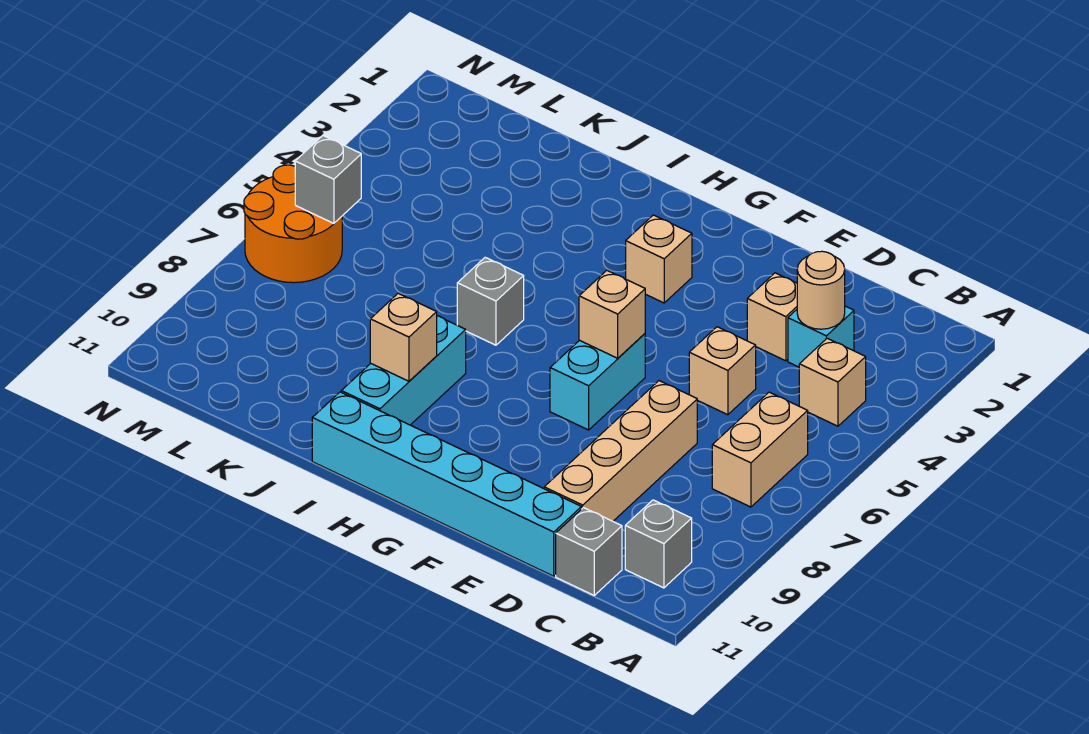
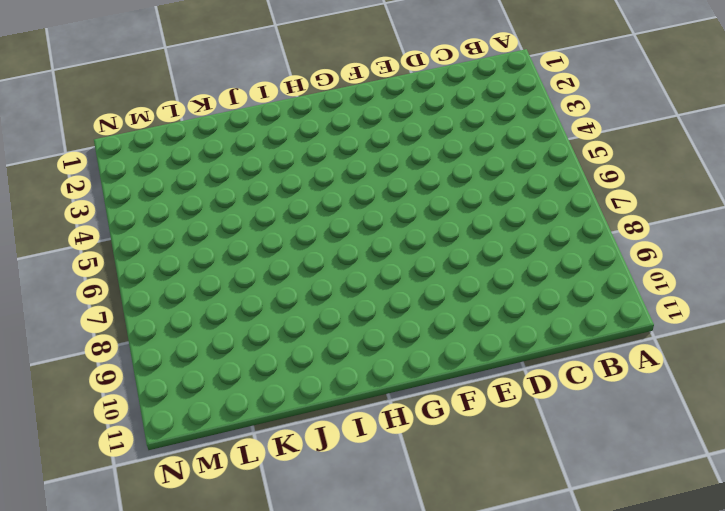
none -> tan brick B4 level 1
none -> tan brick B6:B7 level 1
none -> grey brick B10 level 1

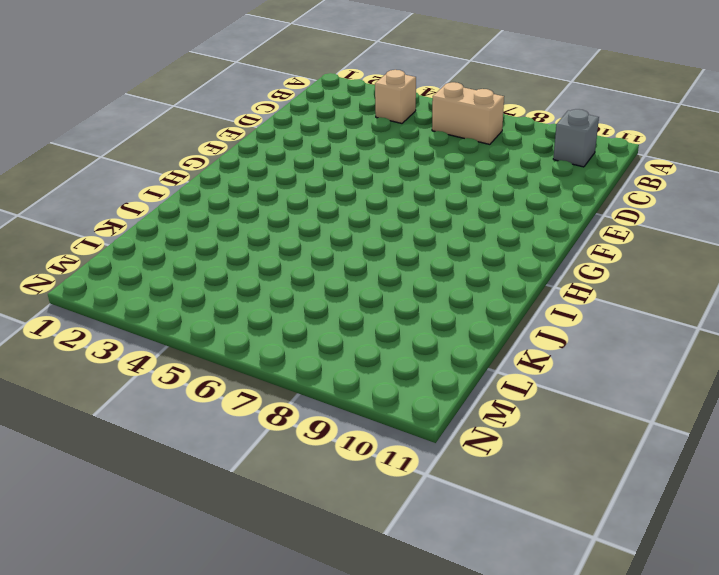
none -> cyan brick C3 level 1
none -> grey brick C11 level 1
none -> tan brick D3 level 1

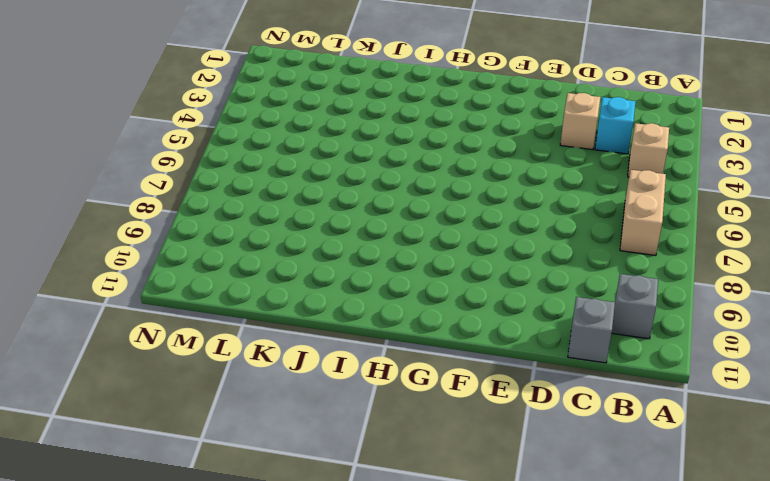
none -> tan brick D5 level 1
none -> tan brick D7:D10 level 1
none -> cyan brick D11:I11 level 1

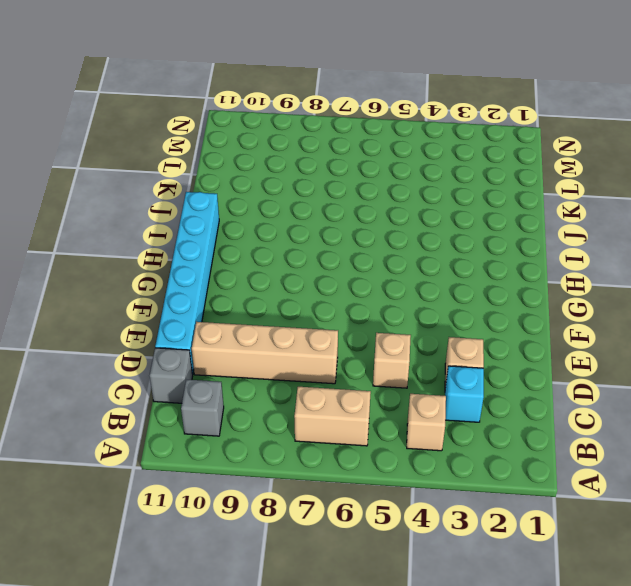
none -> cyan brick F6:F7 level 1
none -> tan brick G3 level 1
none -> grey brick I6 level 1

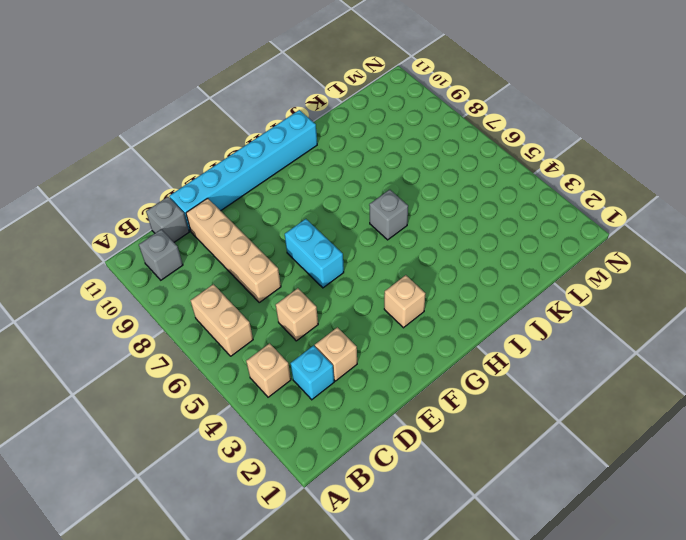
none -> cyan brick I8:I10 level 1
none -> orange round brick M6:N7 level 1
none -> tan round brick C3 level 2

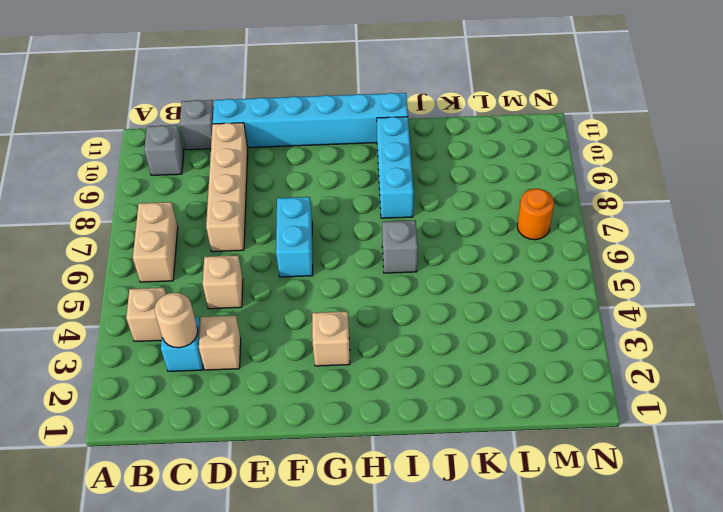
orange round brick M7 level 1 -> orange round brick M6:N7 level 1
none -> tan brick F6 level 2
none -> tan brick I9 level 2
none -> grey brick M6 level 2

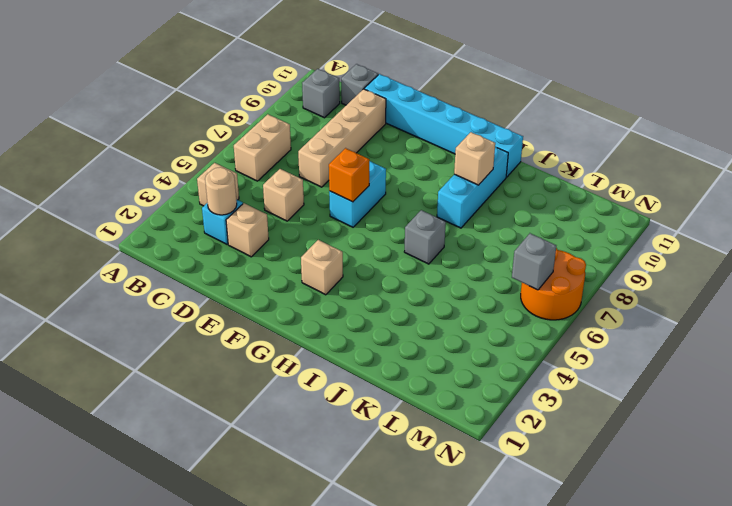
orange brick F6 level 2 -> tan brick F6 level 2

